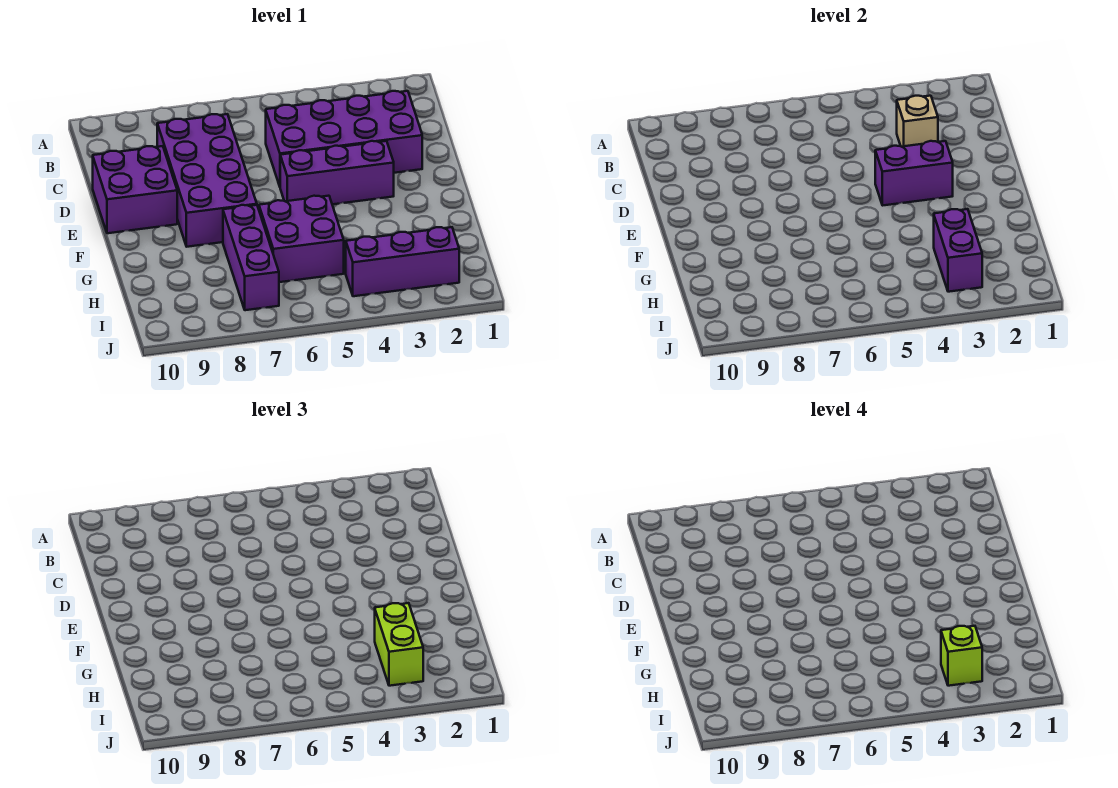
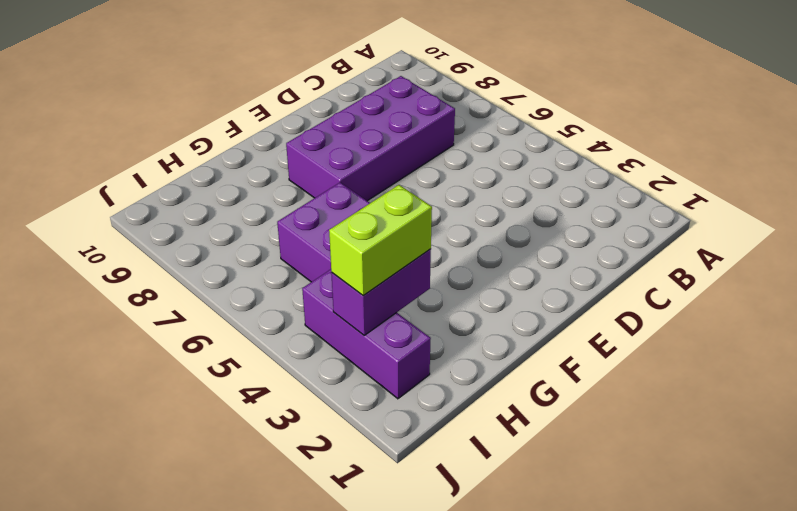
none -> purple brick C2:D5 level 1
none -> purple brick D9:E10 level 1
none -> purple brick E3:E5 level 1

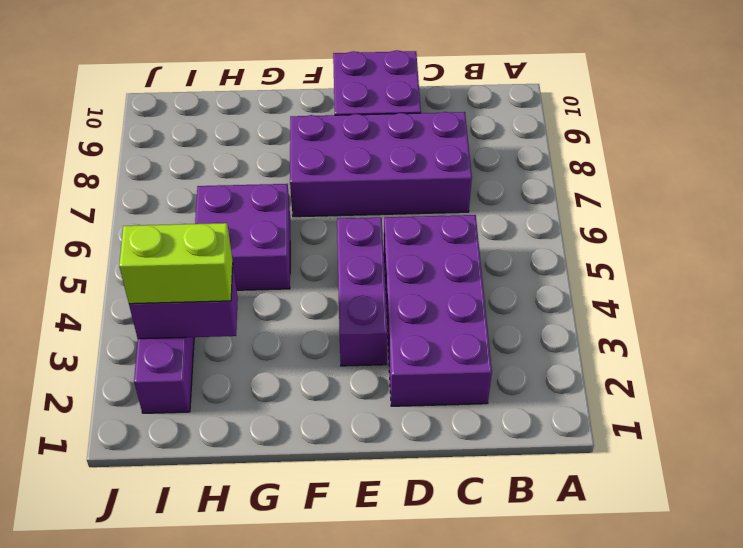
none -> purple brick G7:I7 level 1
none -> tan brick C3 level 2
none -> purple brick E3:E4 level 2

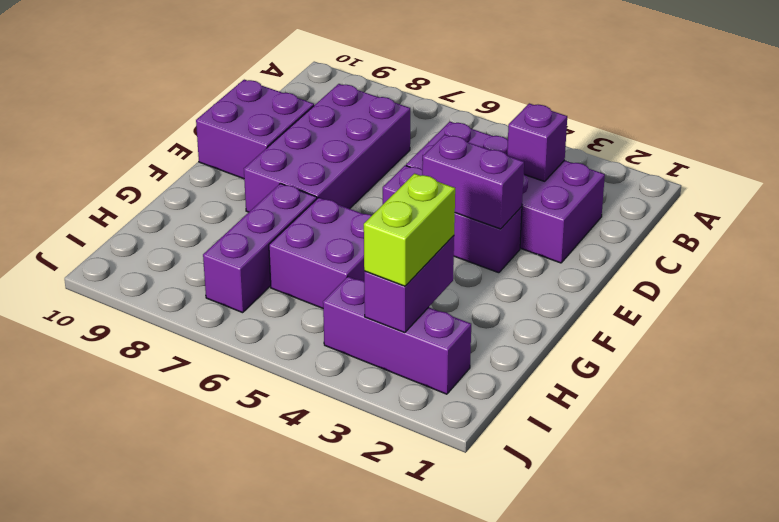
purple brick C3 level 2 -> tan brick C3 level 2
none -> lime brick I3 level 4

